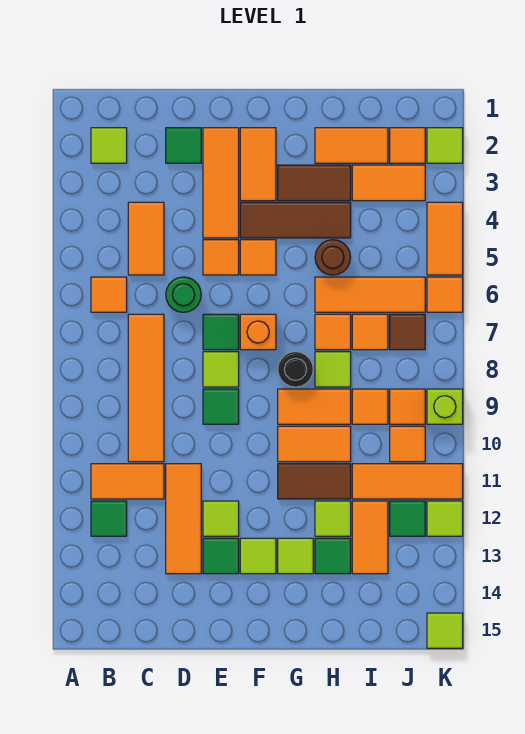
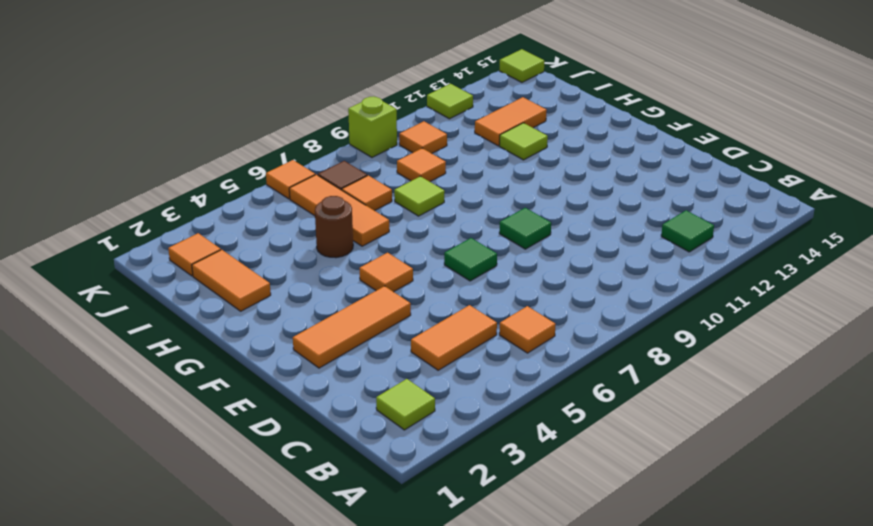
none -> orange tile B11:C11 level 1
none -> orange tile C7:C10 level 1
none -> green tile D2 level 1
none -> green round brick D6 level 1

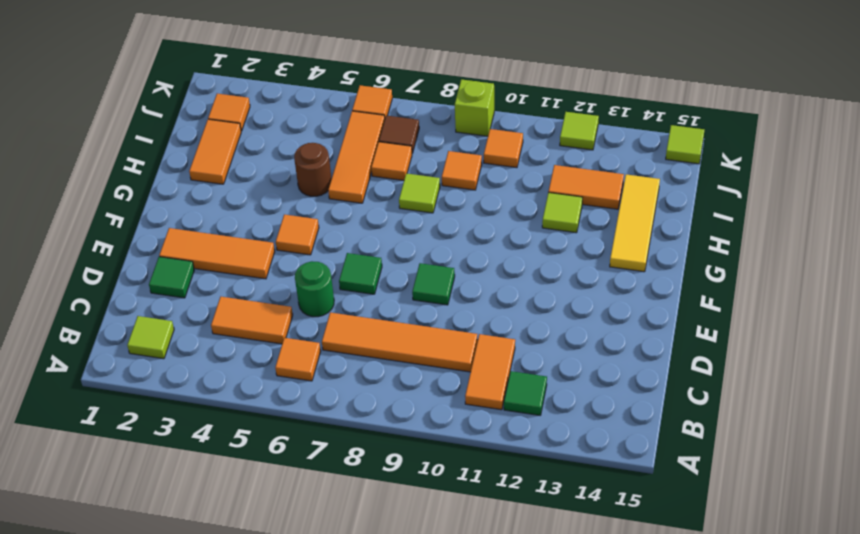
yellow tile G14:I14 level 1 -> none
none -> orange tile D11:D13 level 1
none -> orange tile E5 level 1
none -> lime tile E8 level 1
none -> lime tile E12 level 1

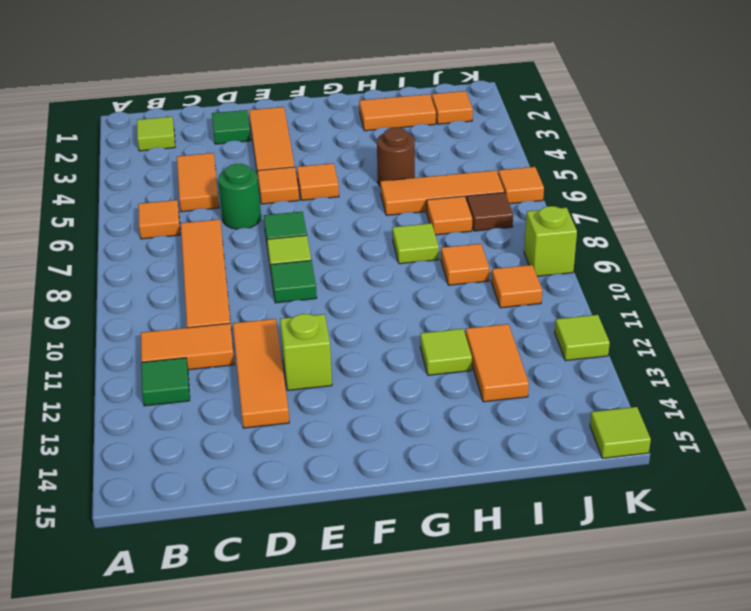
lime brick E12 level 1 -> lime tile E12 level 1
none -> green tile E13 level 1
none -> orange tile F2:F3 level 1
none -> brown tile F4:H4 level 1
none -> orange brick F7 level 1

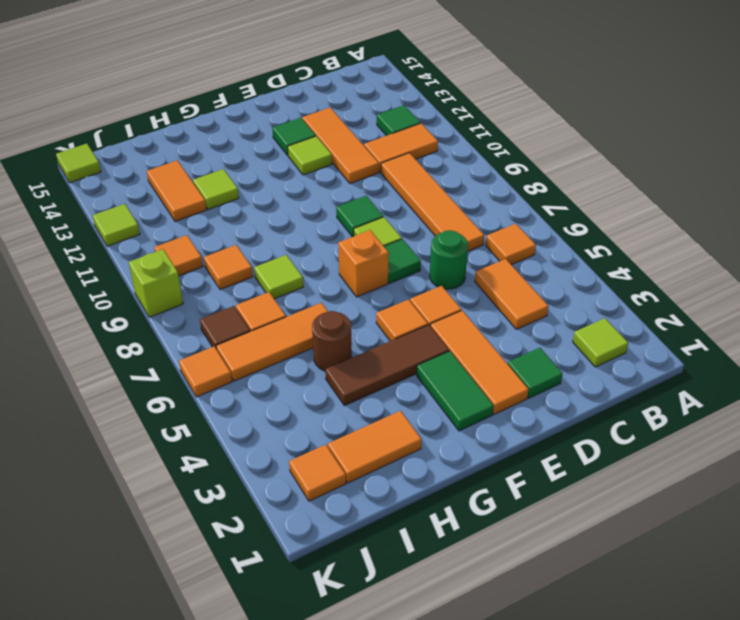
green tile F2:F3 level 1 -> orange tile F2:F3 level 1
none -> lime tile F13 level 1
none -> brown tile G3:H3 level 1
none -> black round brick G8 level 1
none -> orange tile G9:H9 level 1

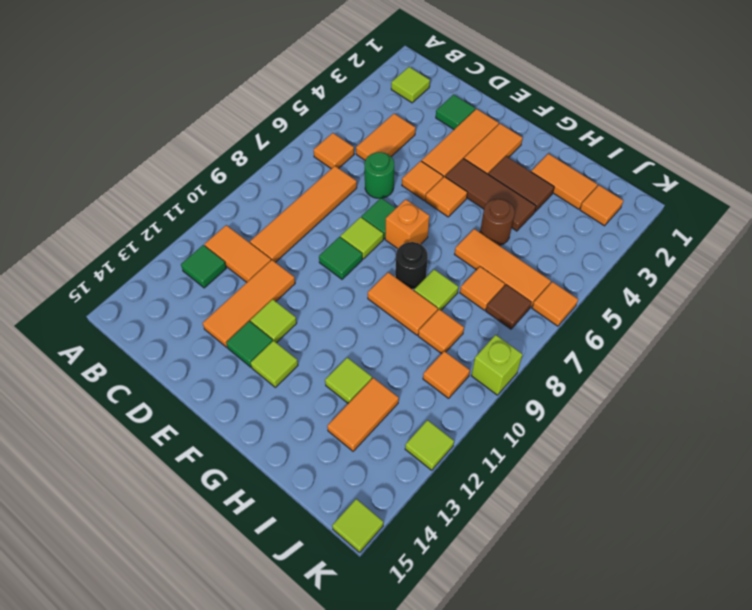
none -> orange tile G10:H10 level 1
none -> brown tile G11:H11 level 1
none -> lime tile G13 level 1
none -> orange tile H7 level 1

